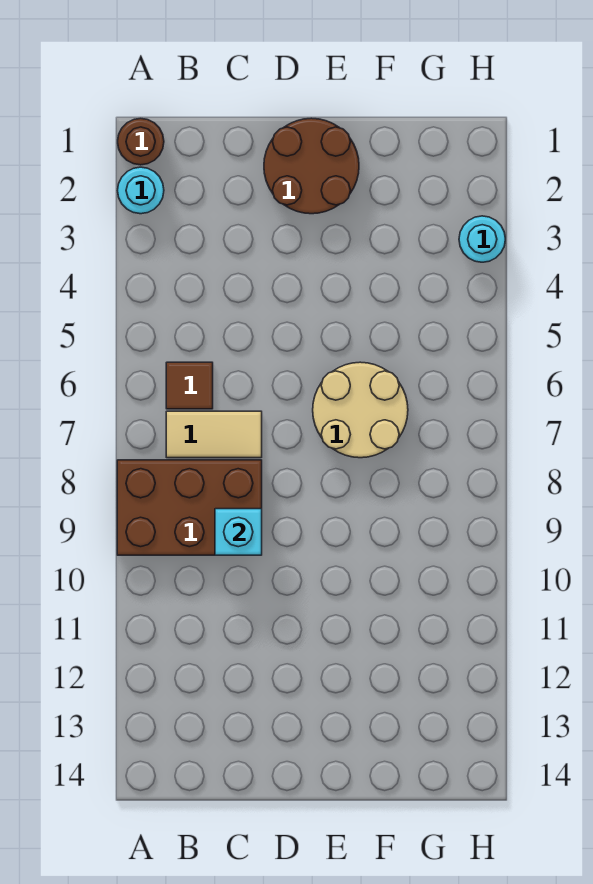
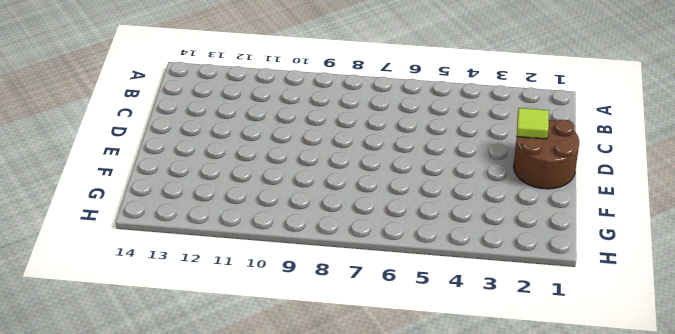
lime tile D2 level 2 -> none
none -> brown round brick A1 level 1
none -> cyan round brick A2 level 1

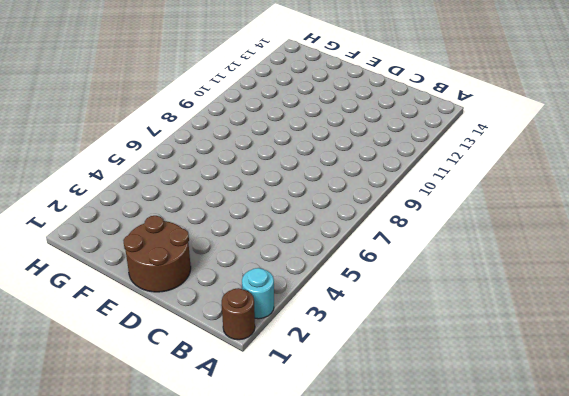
none -> brown brick A8:C9 level 1
none -> brown tile B6 level 1

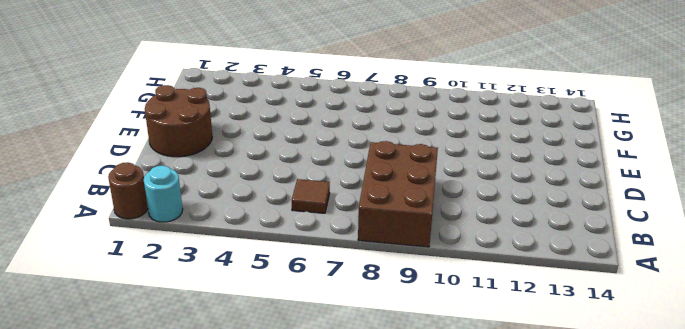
none -> tan tile B7:C7 level 1
none -> tan round brick E6:F7 level 1

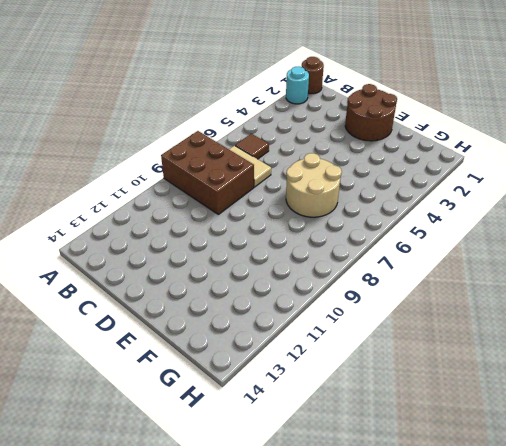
none -> cyan round brick H3 level 1
none -> cyan brick C9 level 2

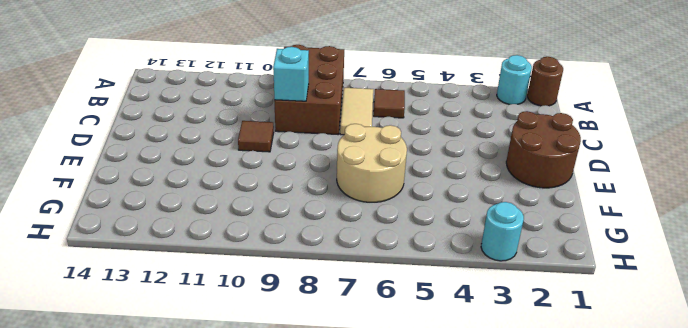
brown tile D10 level 1 -> none

